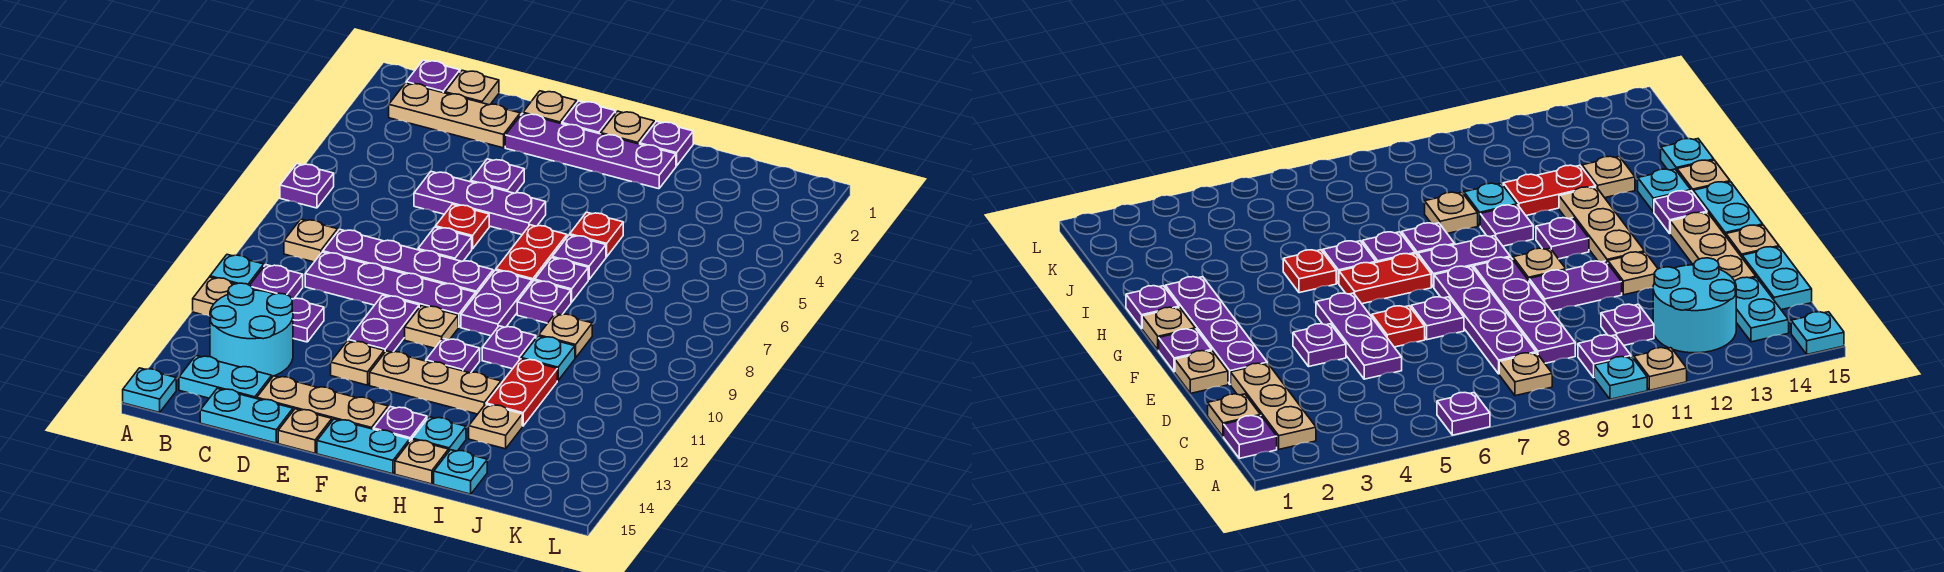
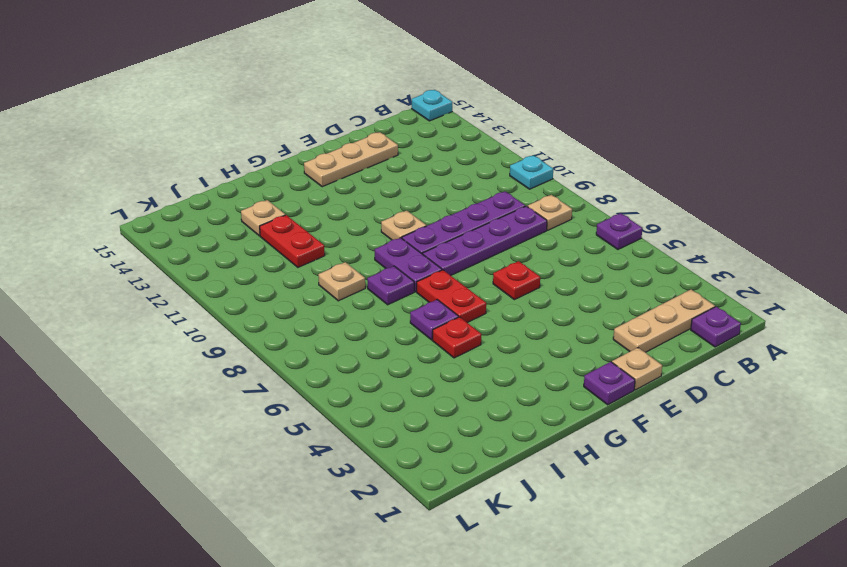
none -> tan plate A11 level 1
none -> purple plate B10 level 1
none -> cyan round brick B12:C13 level 1
none -> cyan plate B14:C14 level 1

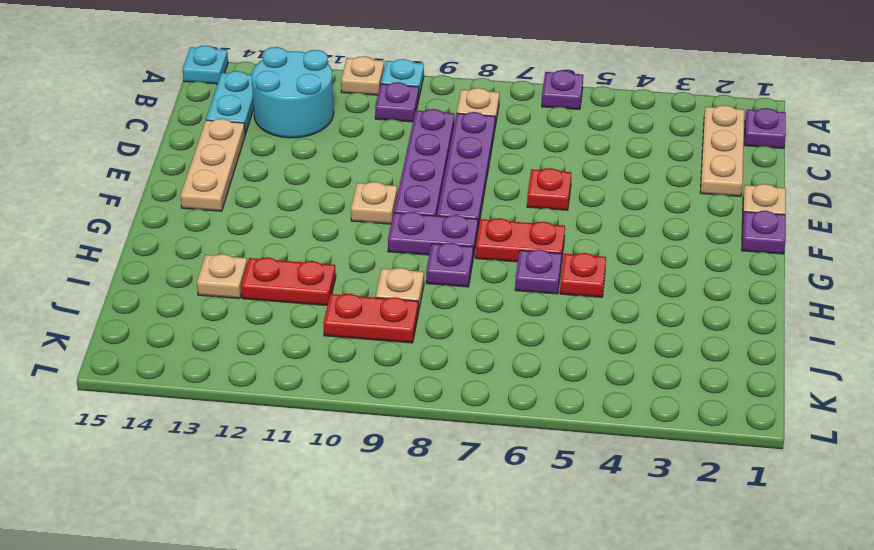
red plate J9:J10 level 1 -> none
none -> tan plate C1 level 1
none -> purple plate C11 level 1
none -> cyan plate C15:D15 level 1
none -> purple plate D5:F5 level 1

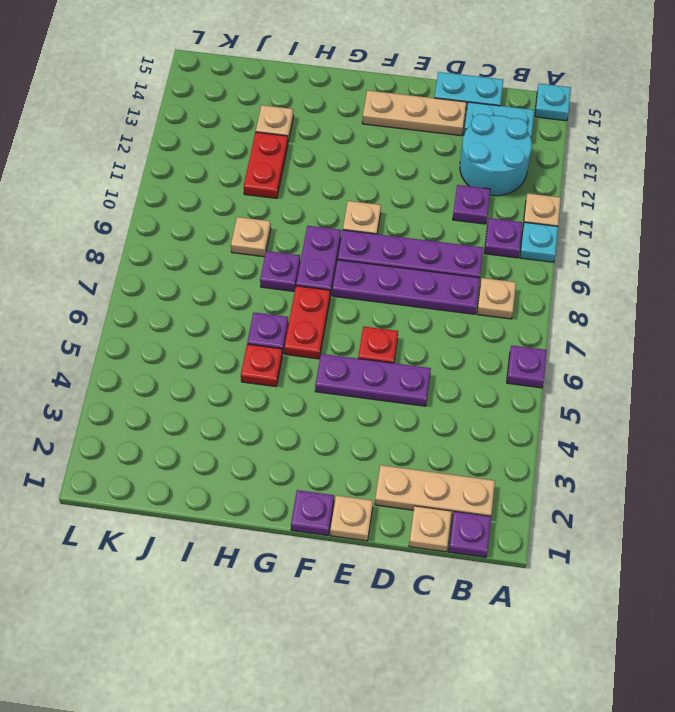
none -> purple plate E2:H2 level 1
none -> purple plate E4 level 1
none -> purple plate E7 level 1
none -> purple plate E10:E11 level 1

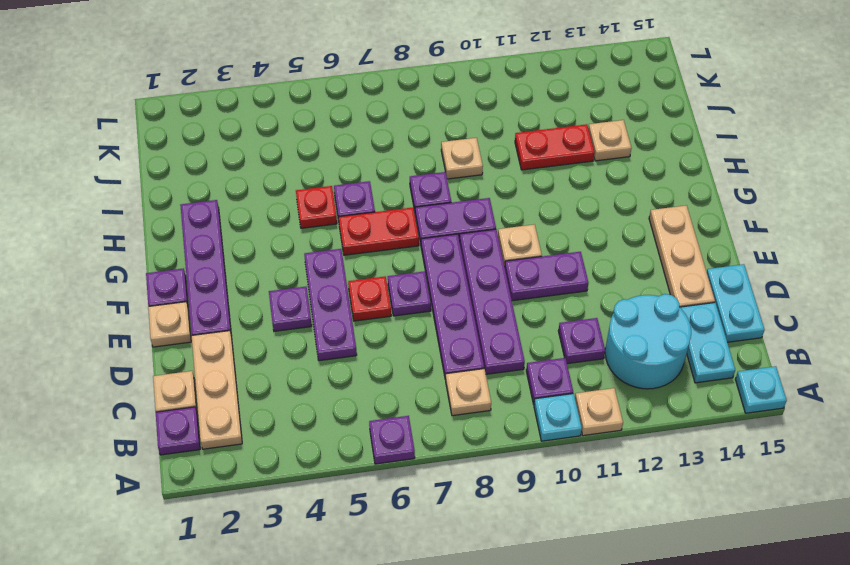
none -> tan plate E12 level 1
none -> tan plate E15 level 1
none -> tan plate F12:H12 level 1
none -> cyan plate F15:G15 level 1

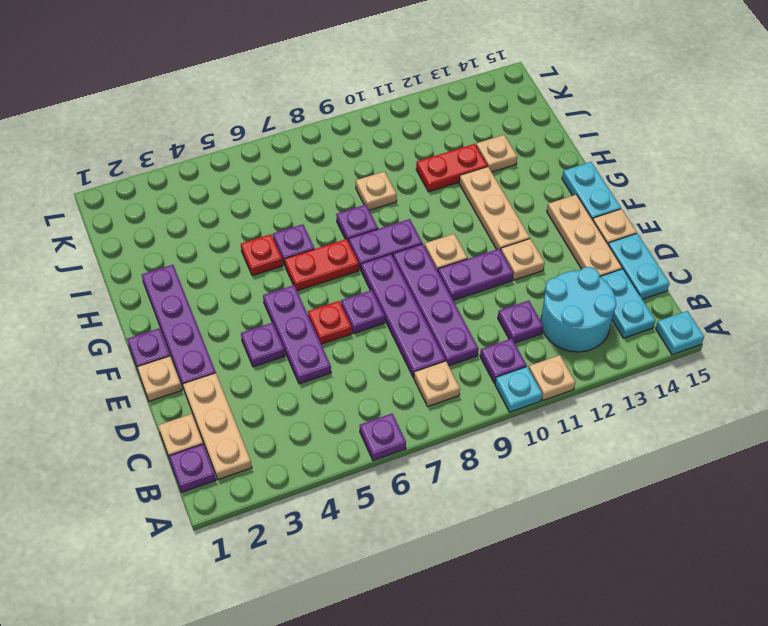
none -> tan plate G1 level 1
none -> purple plate G11 level 1
none -> purple plate G14 level 1
none -> purple plate H1 level 1

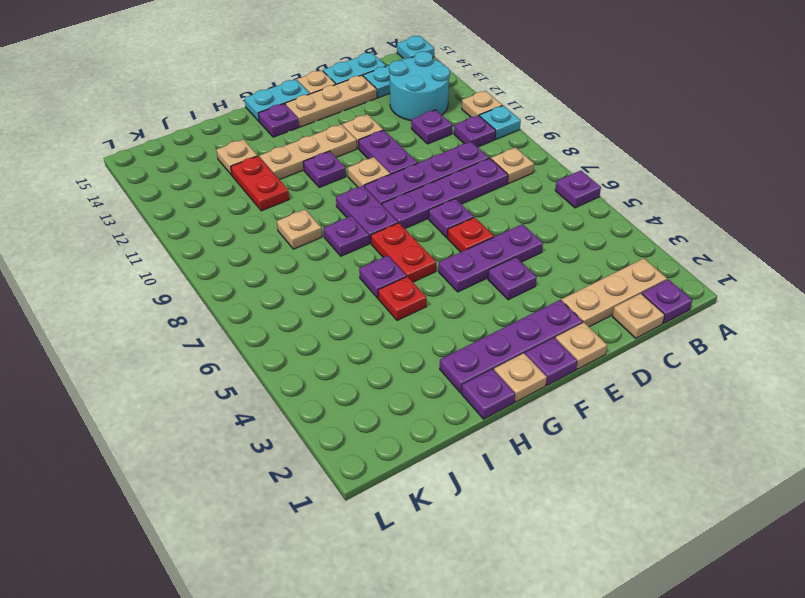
none -> purple plate H7 level 1
none -> purple plate H10 level 1
none -> cyan plate H14 level 1
none -> tan plate H15 level 1

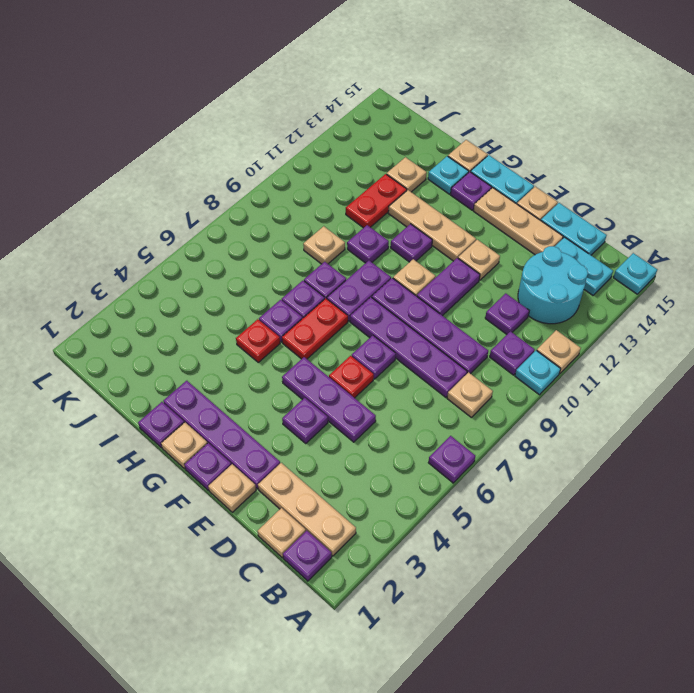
none -> cyan plate I10 level 1
none -> cyan plate I15 level 1

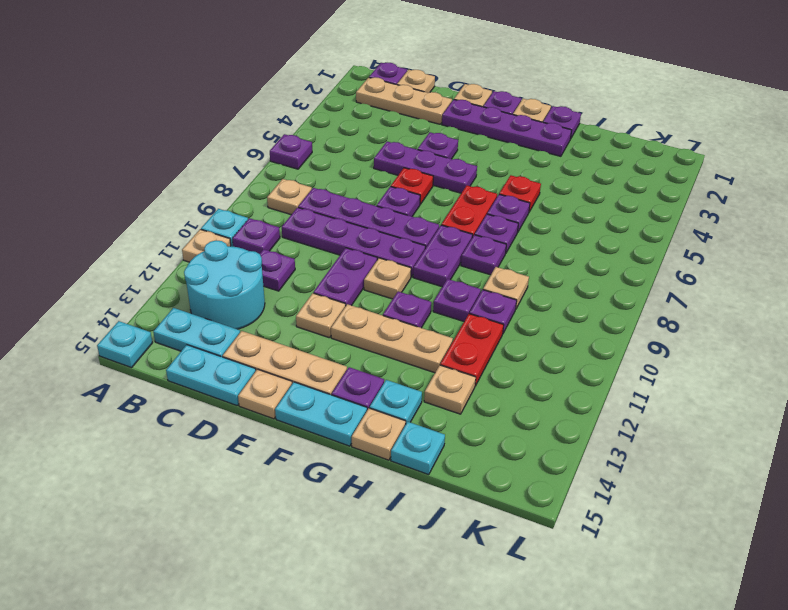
purple plate I10 level 1 -> cyan plate I10 level 1

